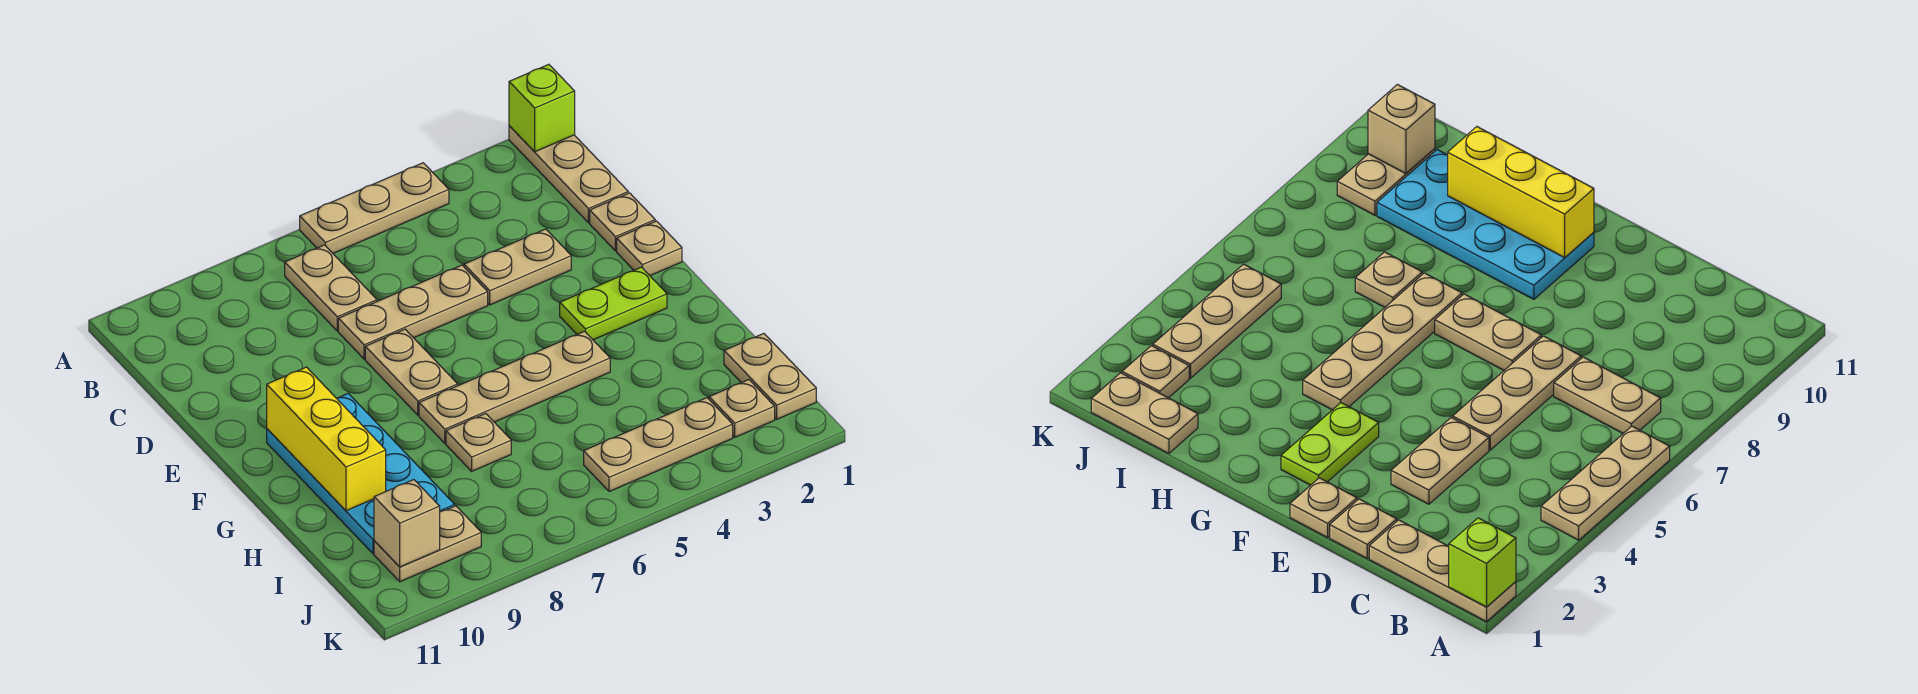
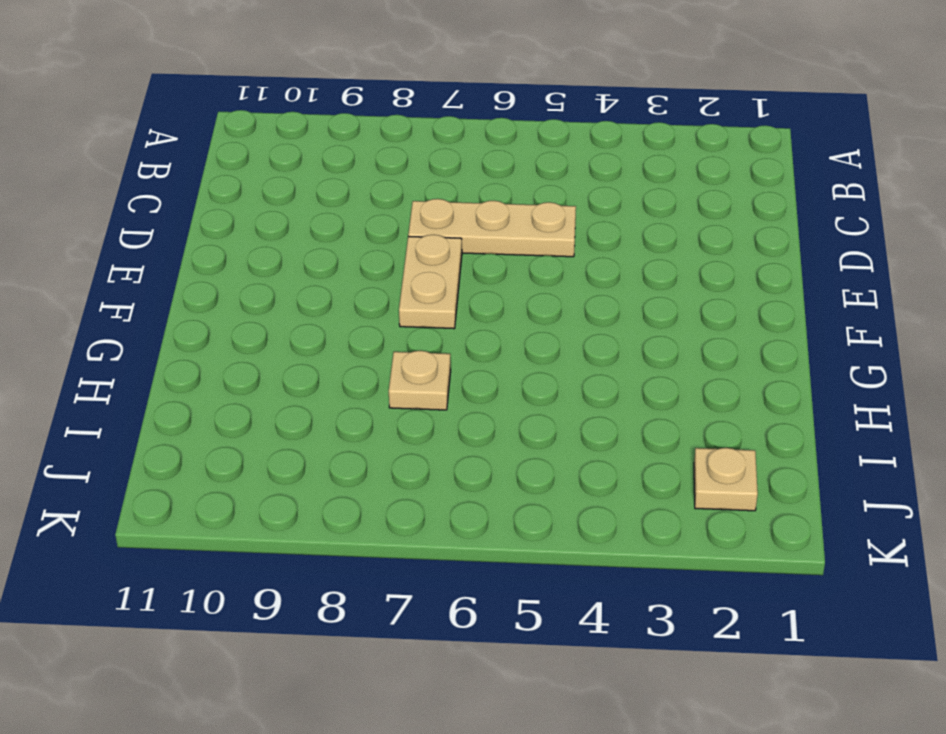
none -> tan plate A1:C1 level 1
none -> tan plate A4:A6 level 1
none -> tan plate B7:C7 level 1

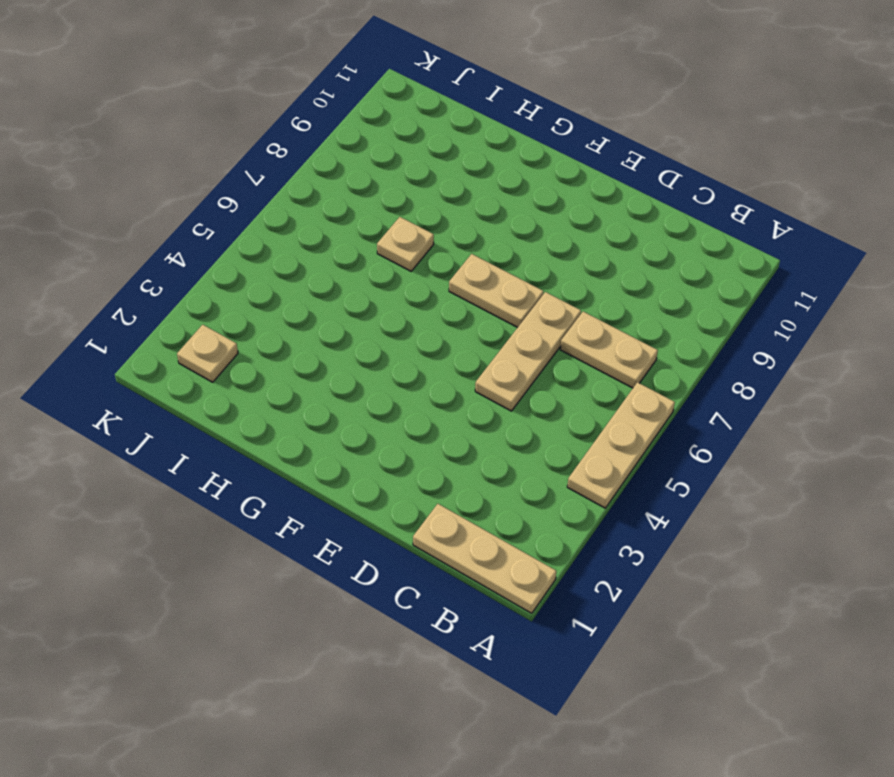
none -> tan plate D1 level 1
none -> tan plate D3:D4 level 1
none -> tan plate E1 level 1

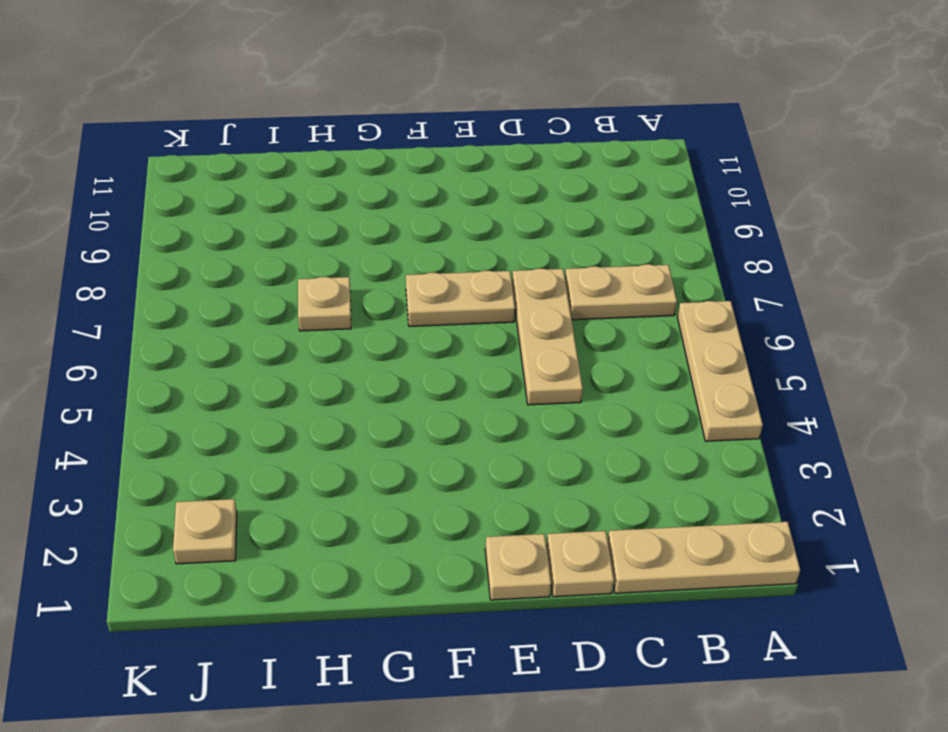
none -> tan plate D3:D4 level 1
none -> lime plate F2:F3 level 1
none -> cyan plate F9:I10 level 1

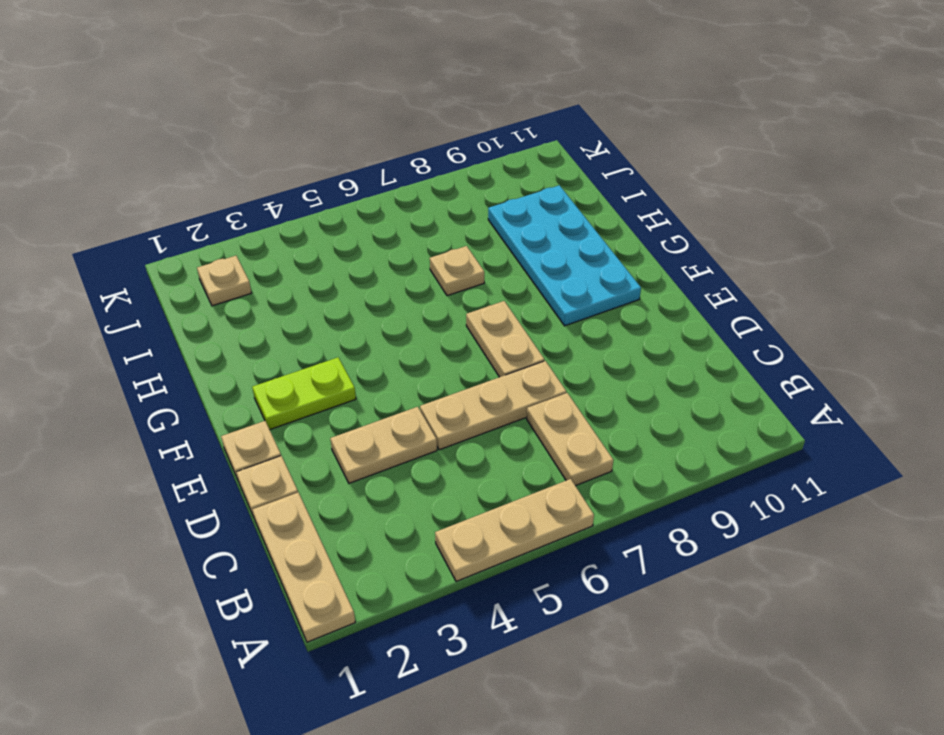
none -> tan plate G4:G7 level 1
none -> tan plate I1:J1 level 1
none -> tan plate J3:J5 level 1

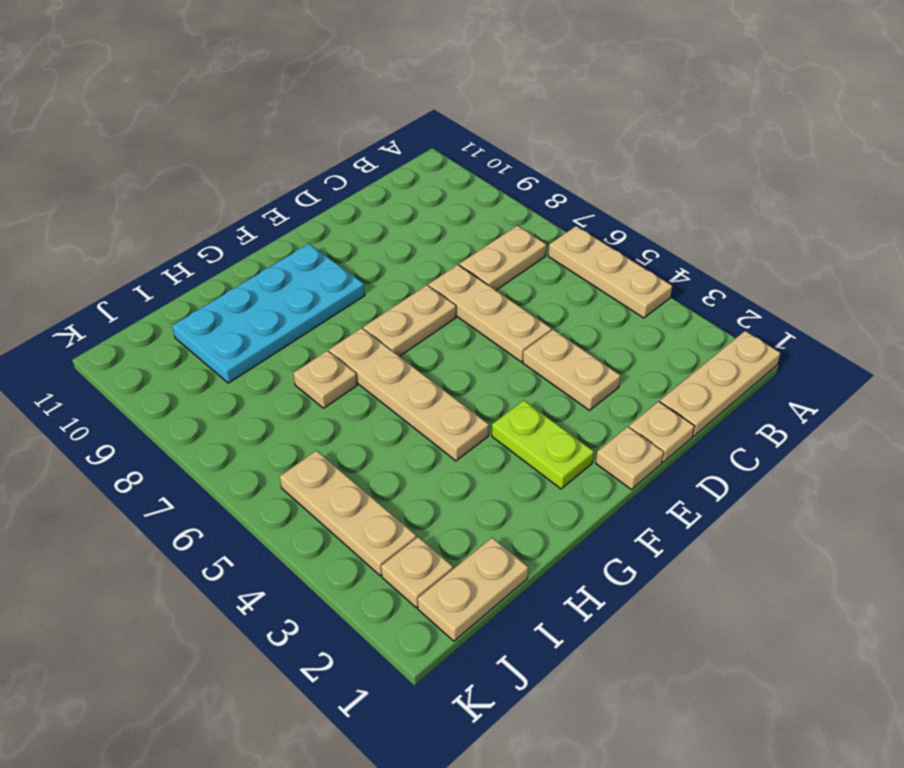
none -> tan plate J9:J10 level 1
none -> lime brick A1 level 2
none -> yellow brick F10:H10 level 2

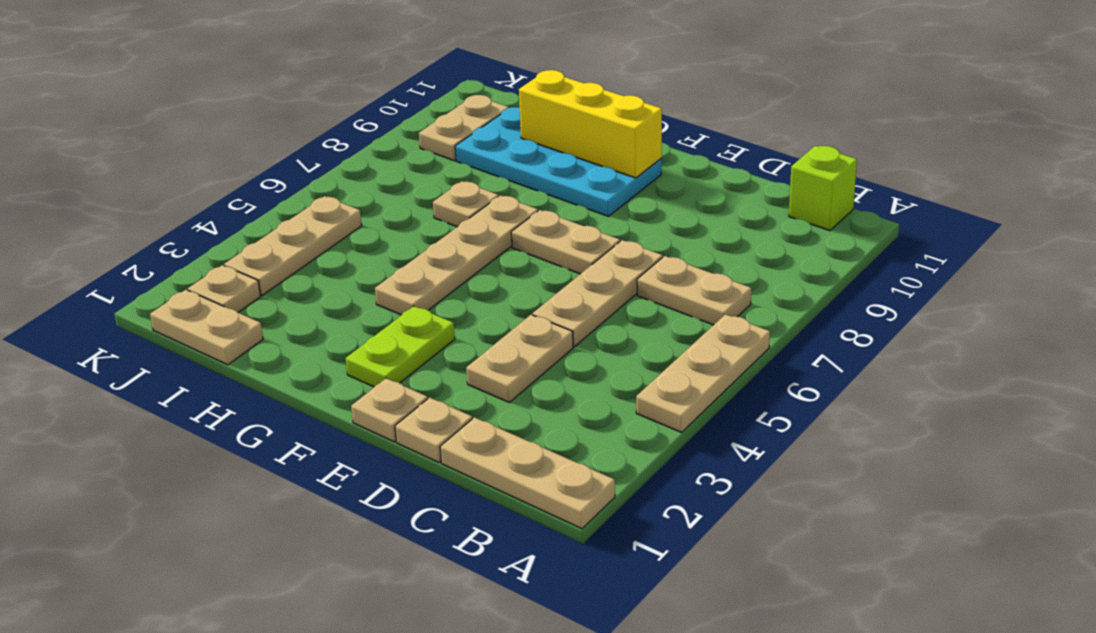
lime brick B11 level 1 -> lime brick A1 level 2
none -> tan brick J10 level 2

